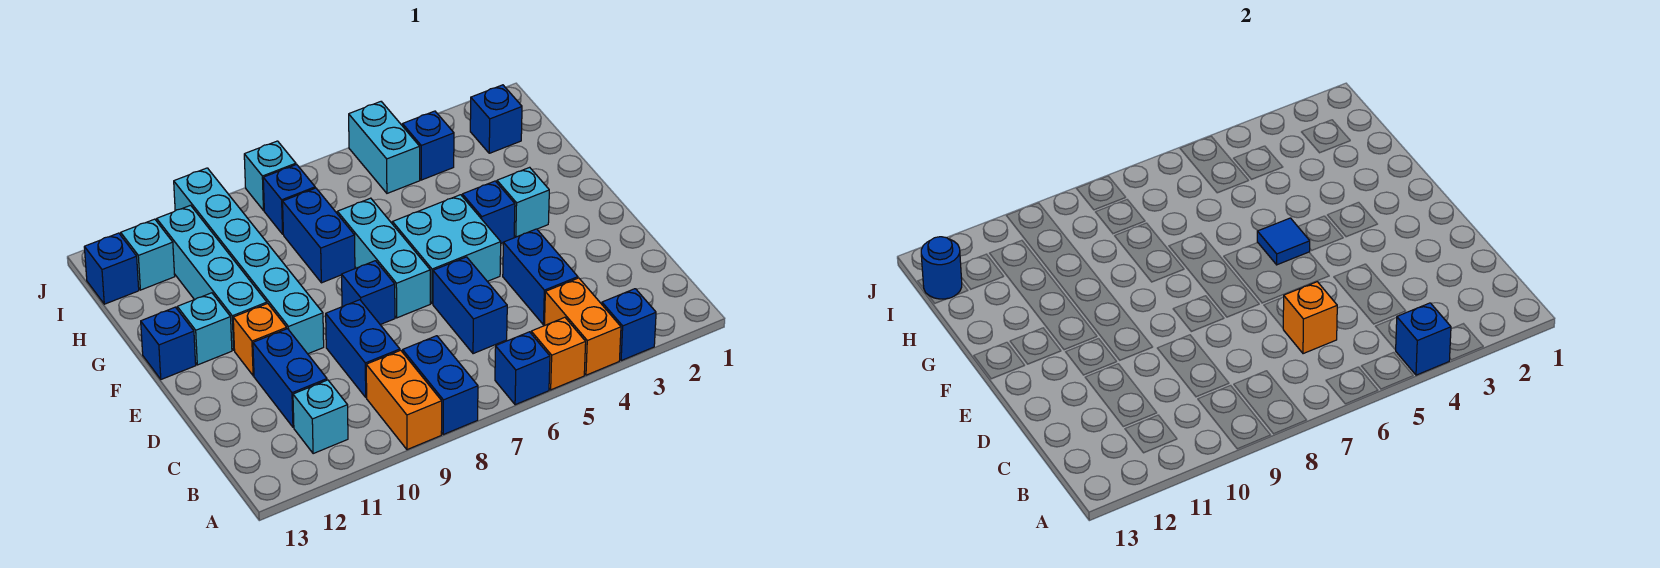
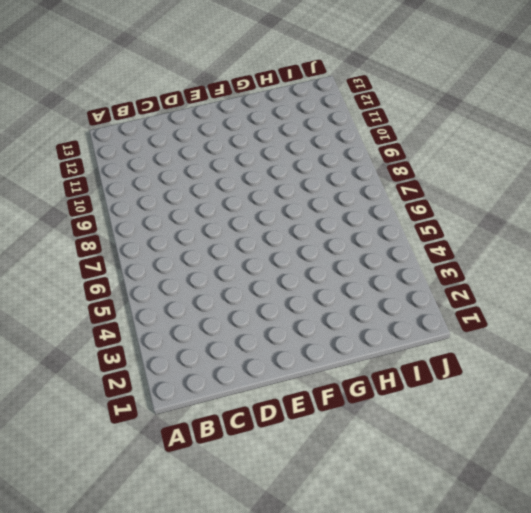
none -> blue brick A3 level 1
none -> orange brick A4:B4 level 1
none -> orange brick A5 level 1
none -> blue brick A6 level 1

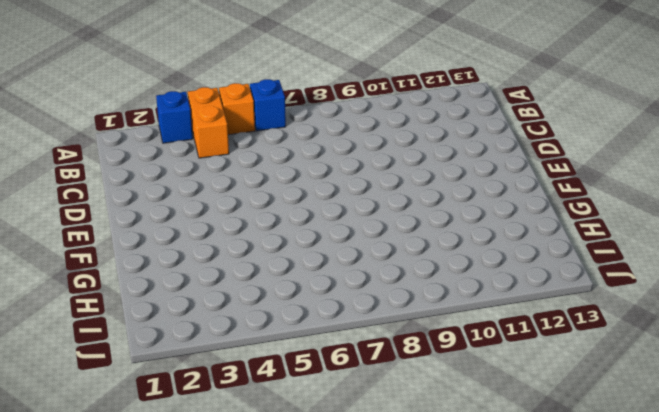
none -> blue brick A8:B8 level 1
none -> orange brick A9:B9 level 1
none -> cyan brick B11 level 1
none -> blue brick C4:D4 level 1

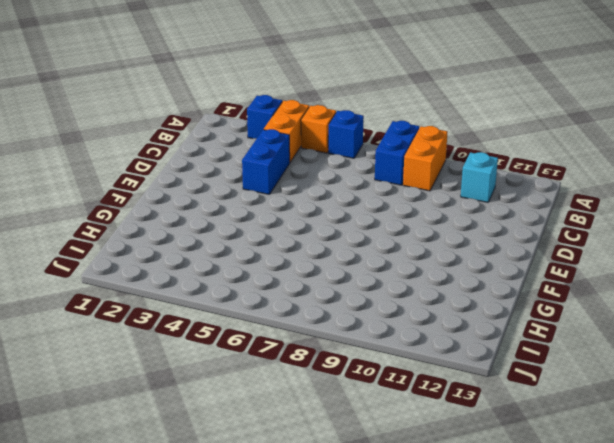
none -> blue brick C6:D6 level 1
none -> blue brick C9:D9 level 1
none -> blue brick C11:D11 level 1
none -> cyan brick E5:F6 level 1

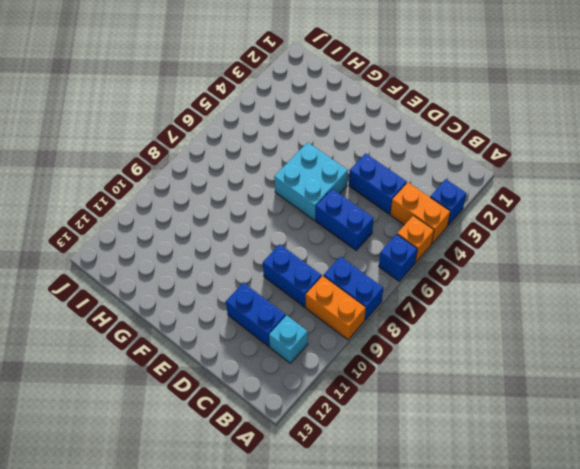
none -> cyan brick E7:G7 level 1
none -> blue brick E8 level 1
none -> cyan brick E10:J10 level 1
none -> orange brick E11 level 1

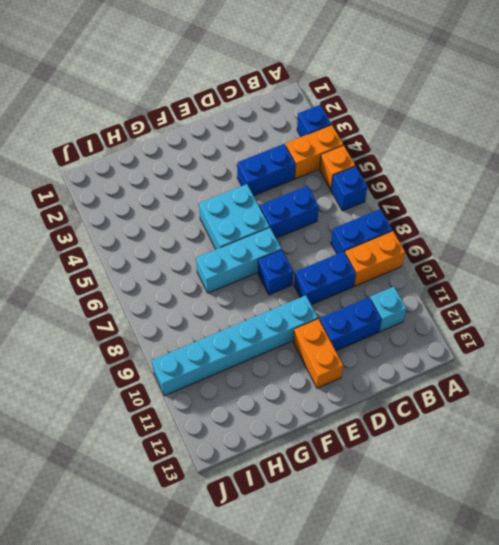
orange brick E11:E12 level 1 -> orange brick E11 level 1
none -> cyan brick F3 level 1
none -> blue brick F4 level 1
none -> cyan brick F11:I11 level 1
none -> cyan brick F12 level 1

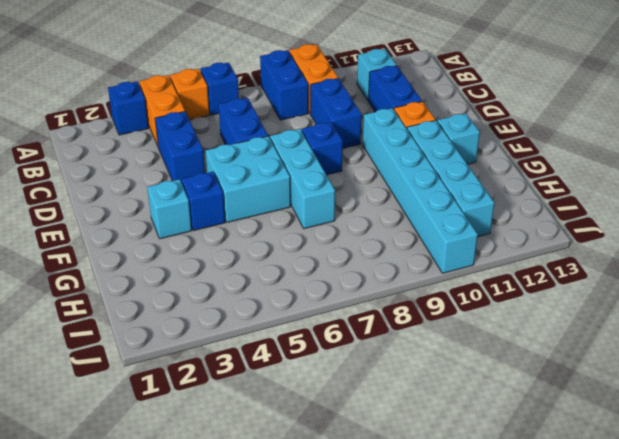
none -> blue brick F13 level 1
none -> blue brick G8:H8 level 1
none -> blue brick I2 level 1
none -> blue brick I4 level 1

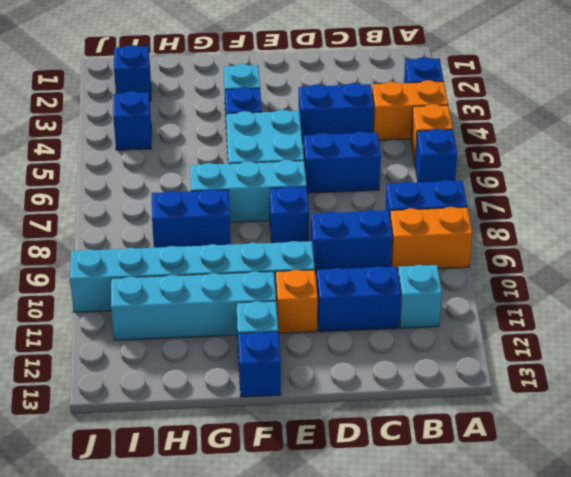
none -> cyan brick I5:J5 level 1
none -> blue brick I8 level 1
none -> cyan brick I12 level 1
none -> blue brick I13 level 1

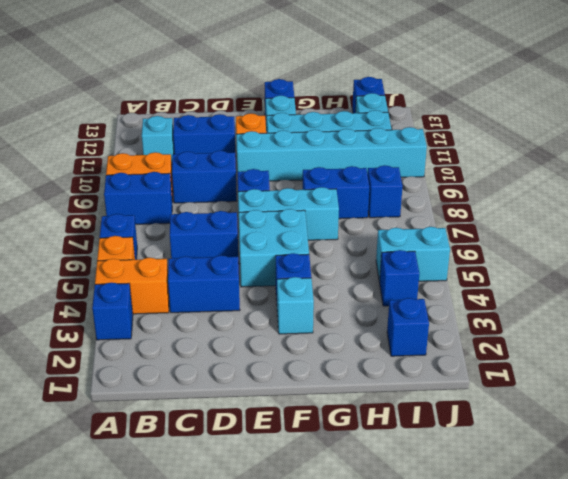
none -> cyan brick J8 level 1
none -> blue brick A4 level 2
none -> orange brick C6 level 2
none -> blue tile F5 level 2

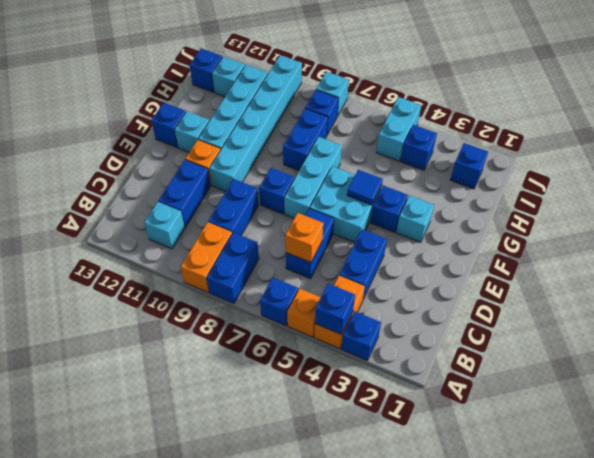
none -> blue round brick I13 level 2

